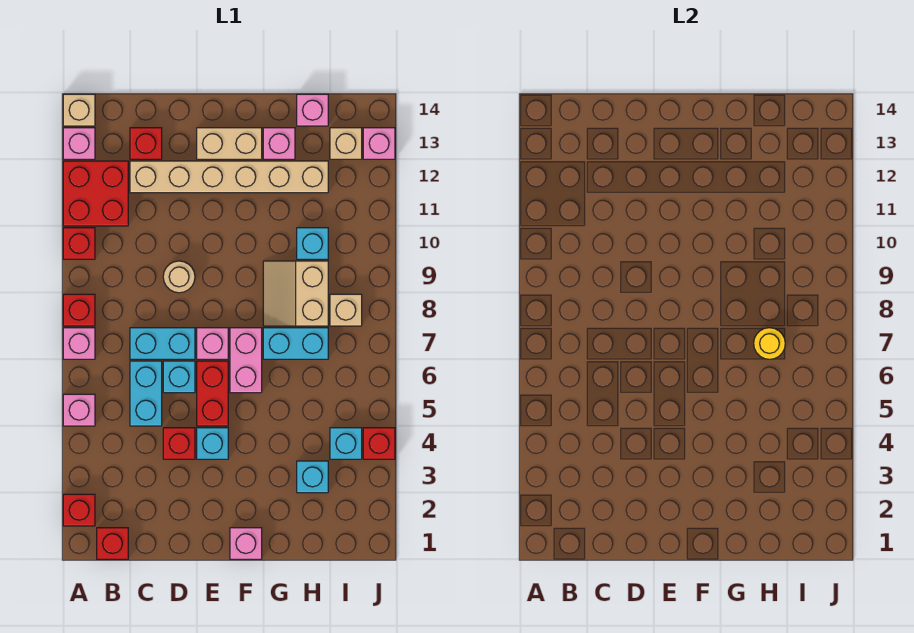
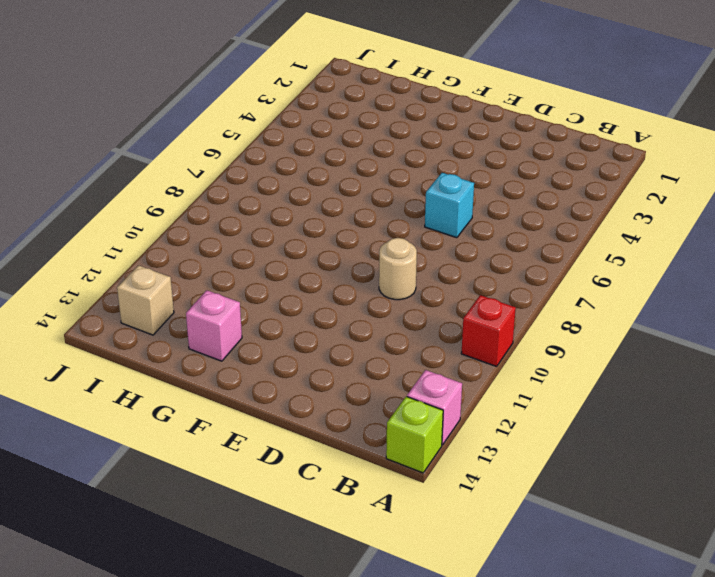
lime brick A14 level 1 -> tan brick A14 level 1
none -> red brick A2 level 1
none -> pink brick A5 level 1
none -> pink brick A7 level 1
none -> red brick A8 level 1

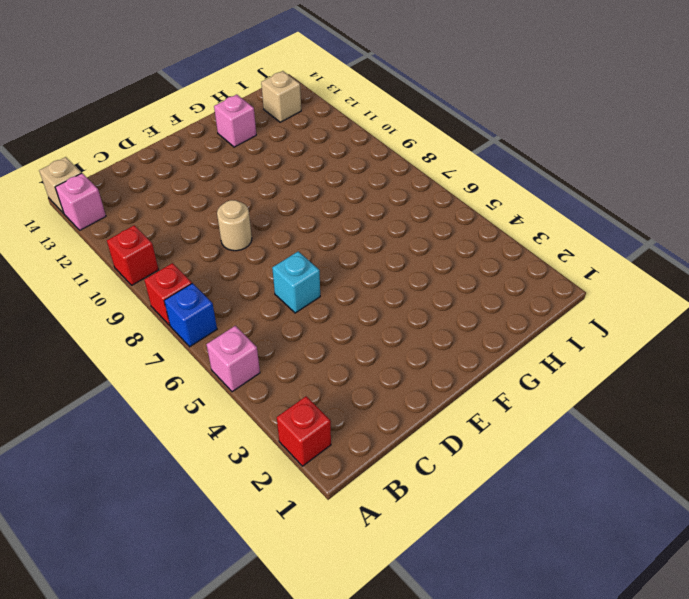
blue brick A7 level 1 -> pink brick A7 level 1
none -> red brick A11:B12 level 1
none -> red brick B1 level 1
none -> cyan brick C5:C6 level 1
none -> cyan brick C7:D7 level 1

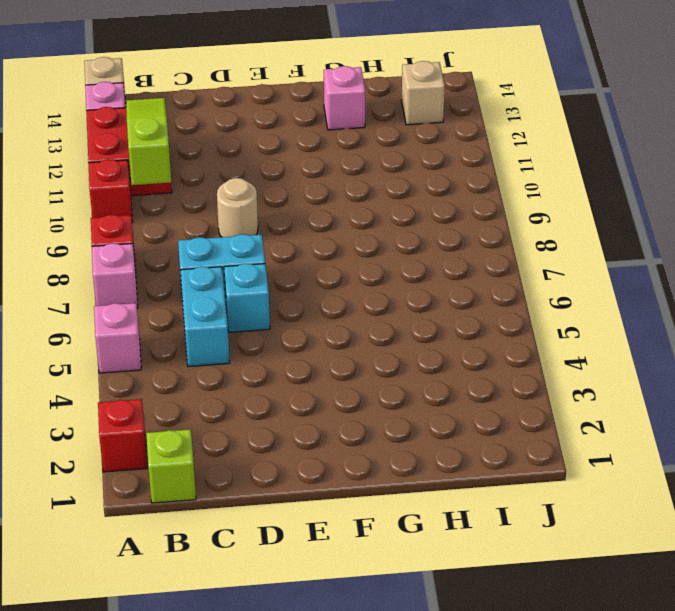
lime brick B1 level 1 -> red brick B1 level 1
lime slope B10:B12 level 2 top 10 -> none
none -> tan brick C12:H12 level 1
none -> red brick C13 level 1
none -> red brick D4 level 1
none -> cyan brick E4 level 1

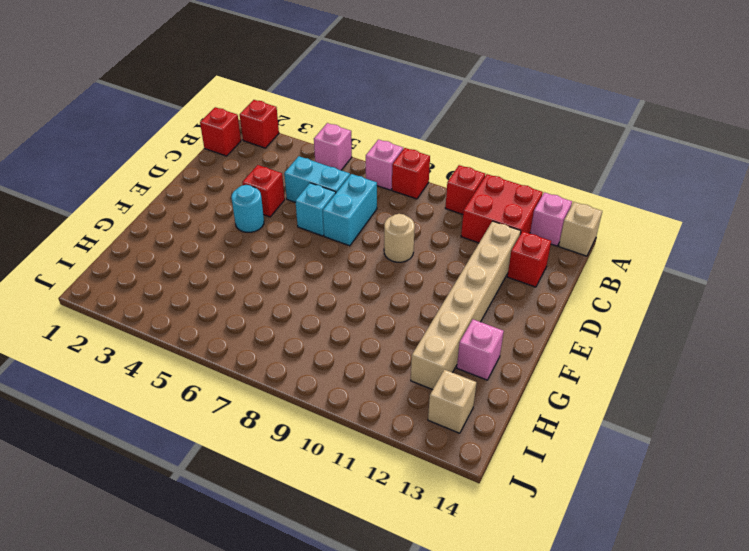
cyan round brick E4 level 1 -> cyan brick E4 level 1
none -> red brick E5:E6 level 1
none -> pink brick E7 level 1
none -> tan brick E13:F13 level 1
none -> pink brick F1 level 1

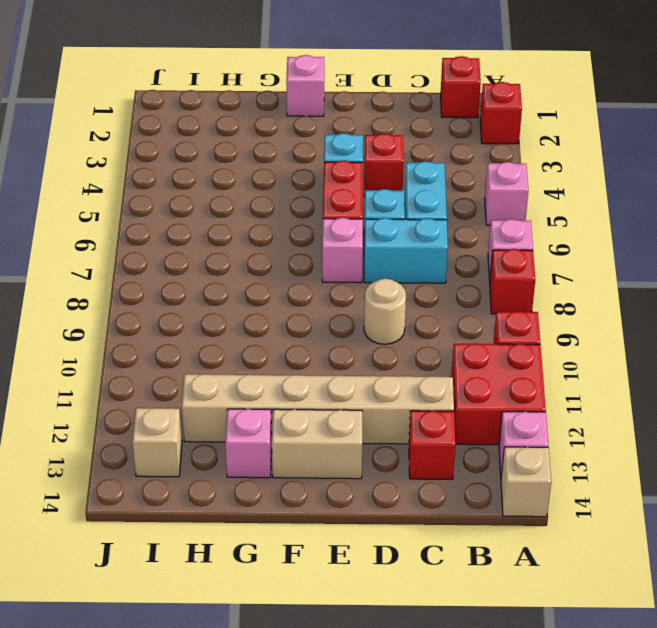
none -> pink brick F6:F7 level 1
none -> cyan brick G7:H7 level 1
none -> tan slope G8:H9 level 1 top H
none -> cyan brick H3 level 1

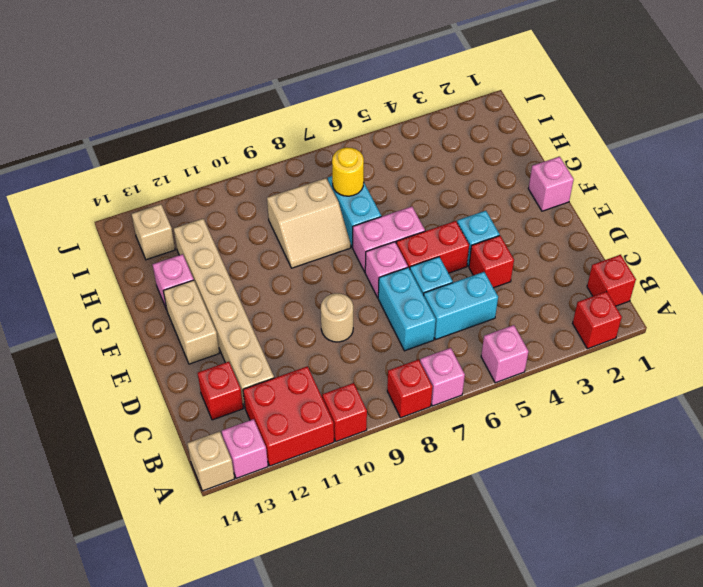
none -> cyan brick H3 level 1
none -> cyan brick H10 level 1
none -> pink brick H14 level 1
none -> cyan brick I4 level 1

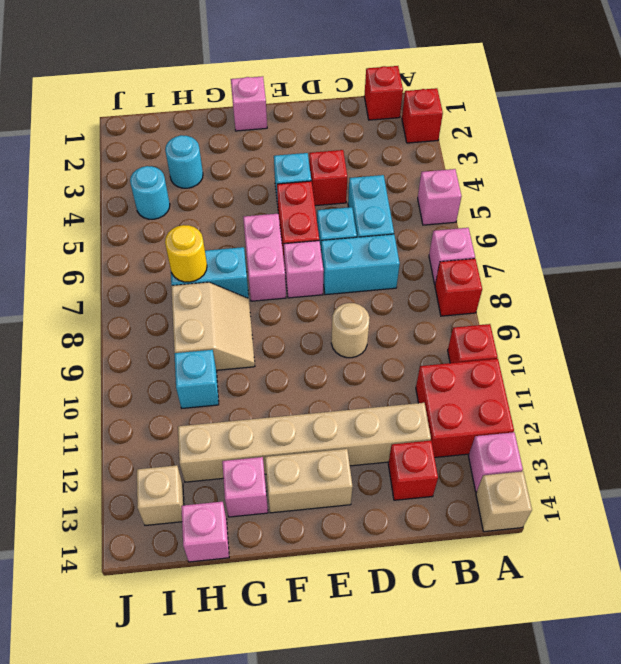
cyan round brick H3 level 1 -> cyan brick H3 level 1
cyan round brick I4 level 1 -> cyan brick I4 level 1
none -> tan brick I8 level 1
none -> red brick J4 level 1
none -> pink brick J13 level 1

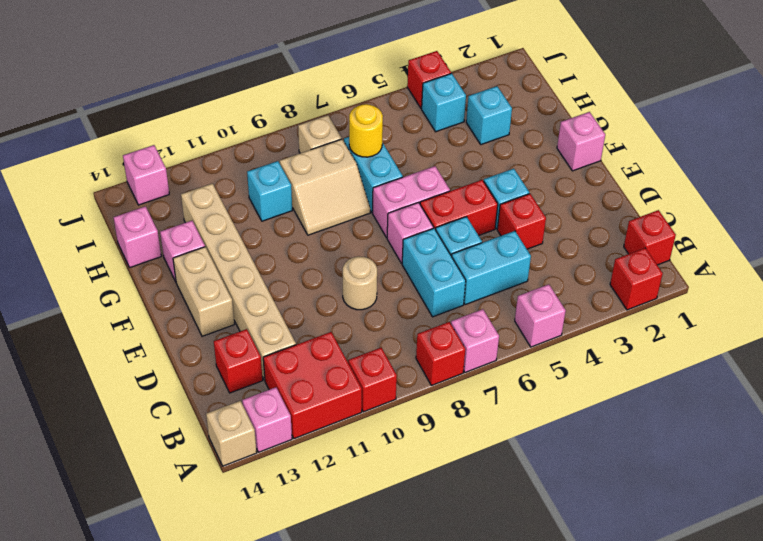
none -> tan brick I13 level 1

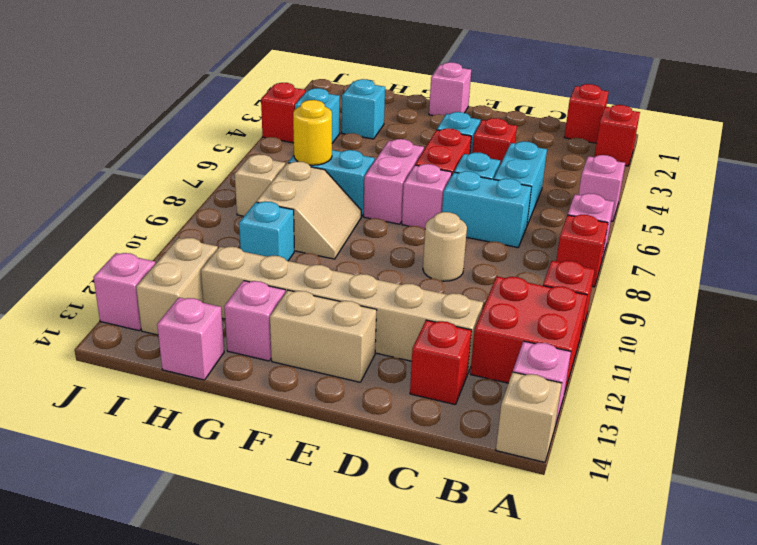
tan brick I12:I13 level 1 -> tan brick I13 level 1

